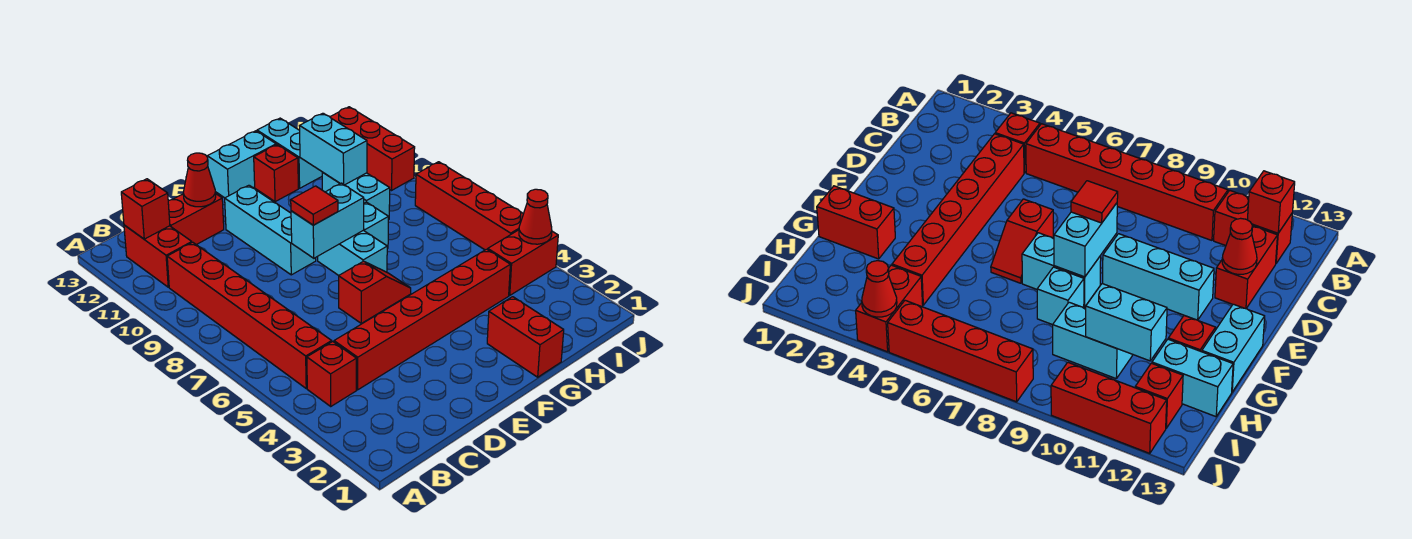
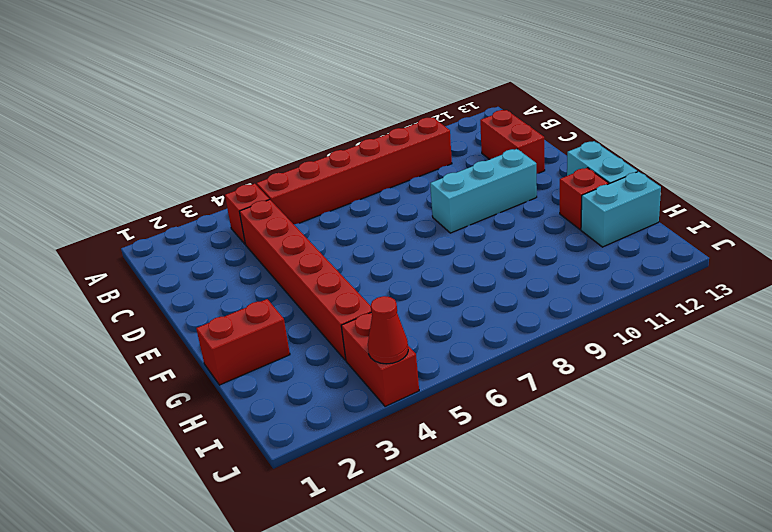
none -> red brick B11:B12 level 1
none -> red slope E6:F6 level 1 top E
none -> cyan brick F7:F8 level 1

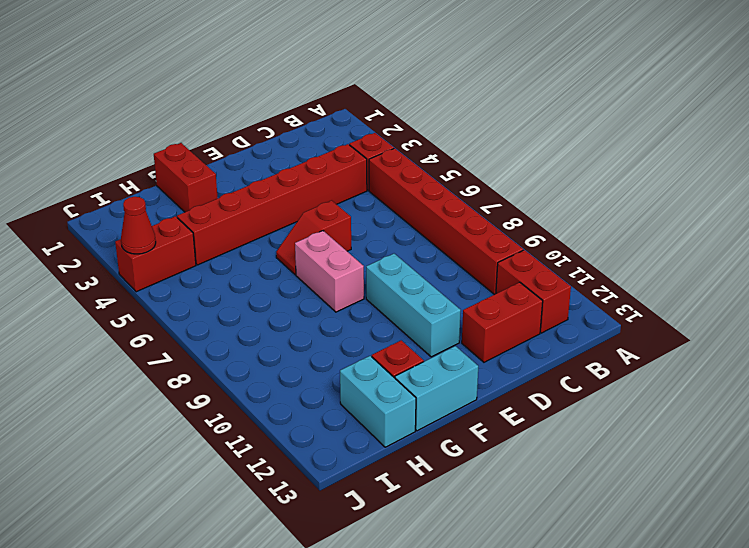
pink brick F7:F8 level 1 -> cyan brick F7:F8 level 1
none -> cyan brick G8 level 1
none -> cyan brick H9:H10 level 1
none -> red brick I12 level 1

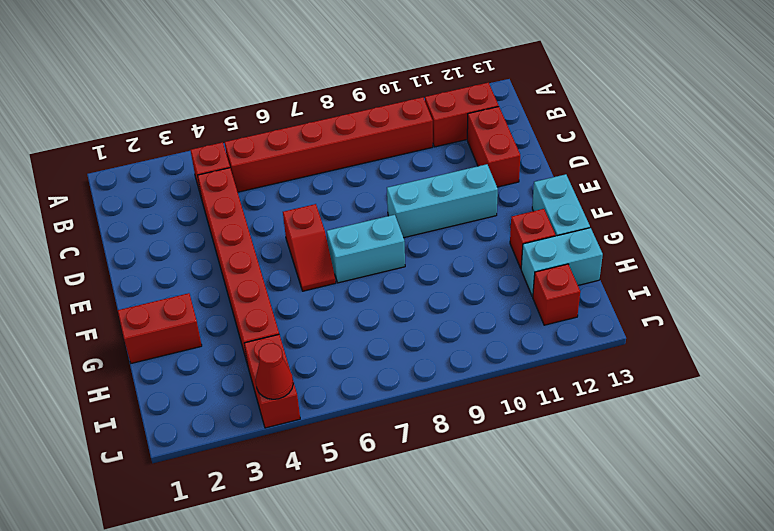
none -> cyan brick G8 level 1
none -> cyan brick H9:H10 level 1
none -> red brick J5:J8 level 1

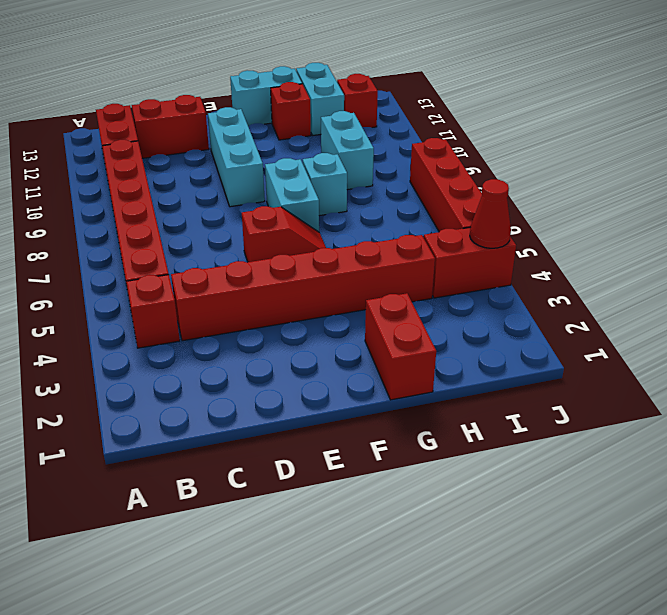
none -> red brick J10:J12 level 1
none -> red brick B12 level 2
none -> red cone D12 level 2

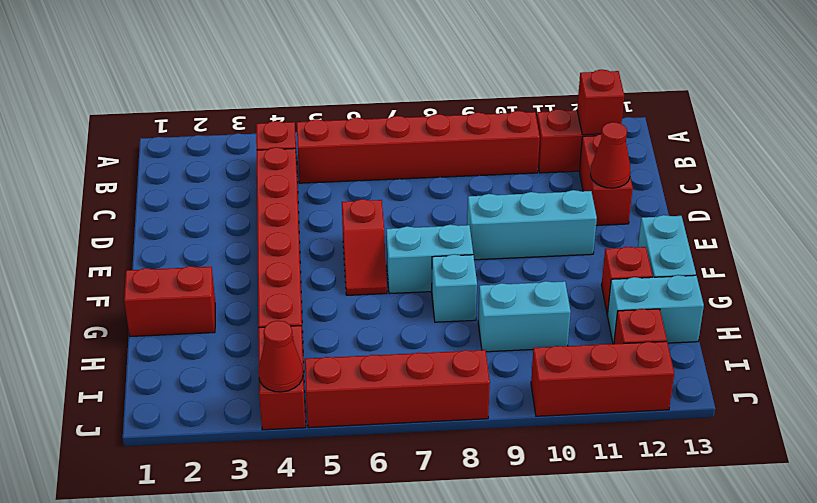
none -> cyan brick E8:F8 level 2
none -> cyan brick H10:H11 level 2
none -> red tile E8 level 3

